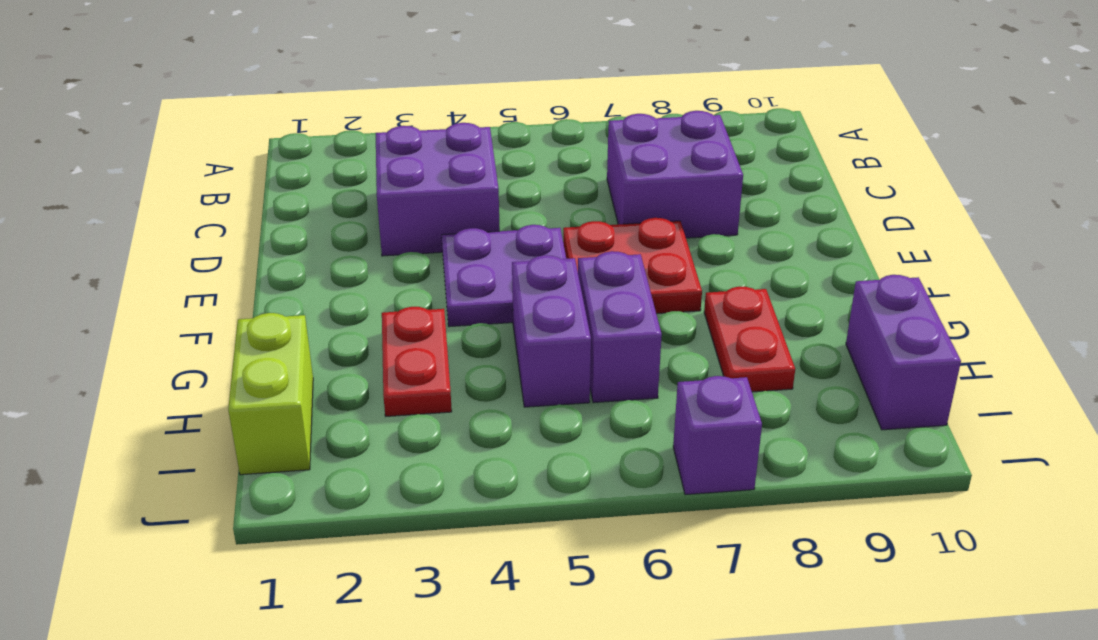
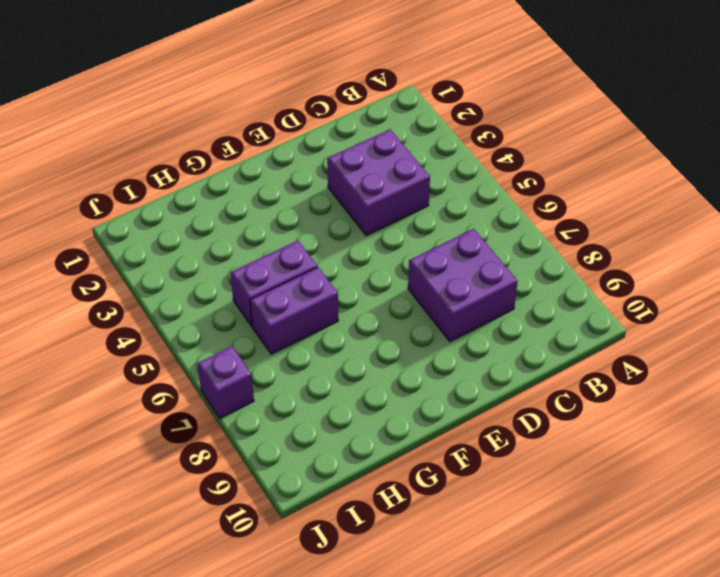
none -> purple plate E4:F5 level 1
none -> red plate E6:F7 level 1

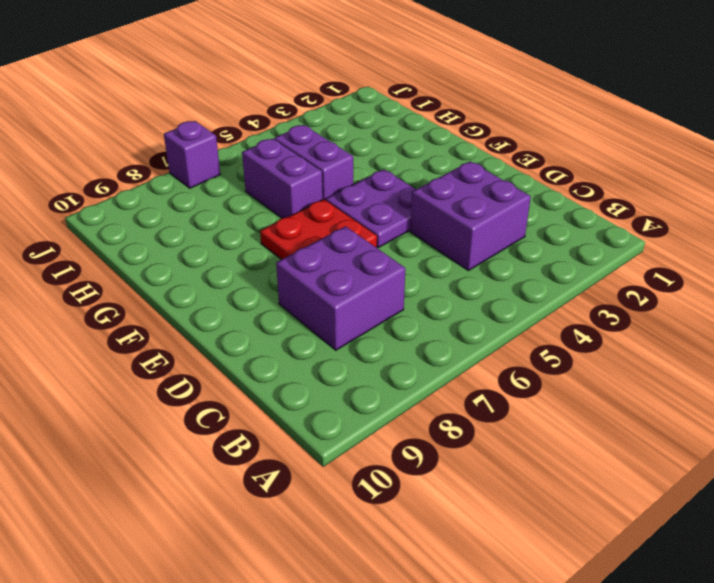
none -> red plate G3:H3 level 1
none -> red plate G8:H8 level 1

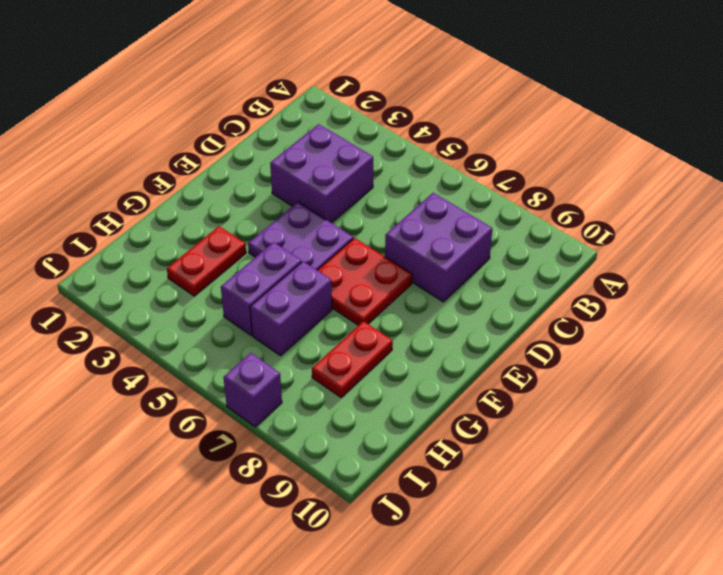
none -> lime brick H1:I1 level 1
none -> purple brick H10:I10 level 1

